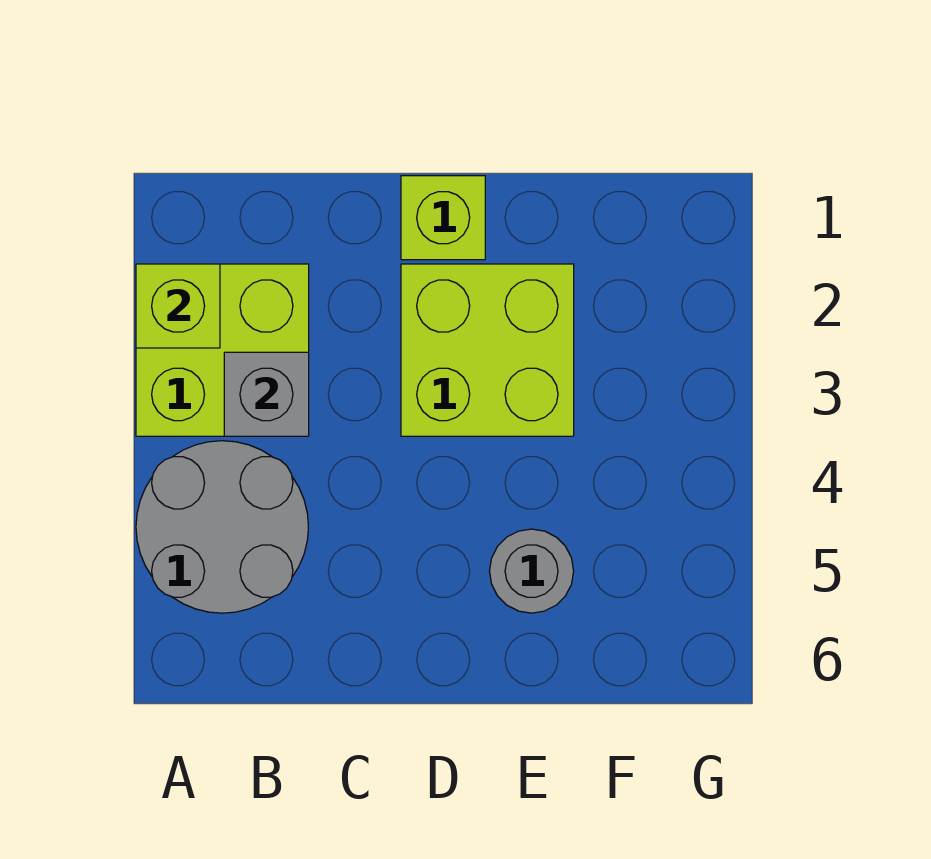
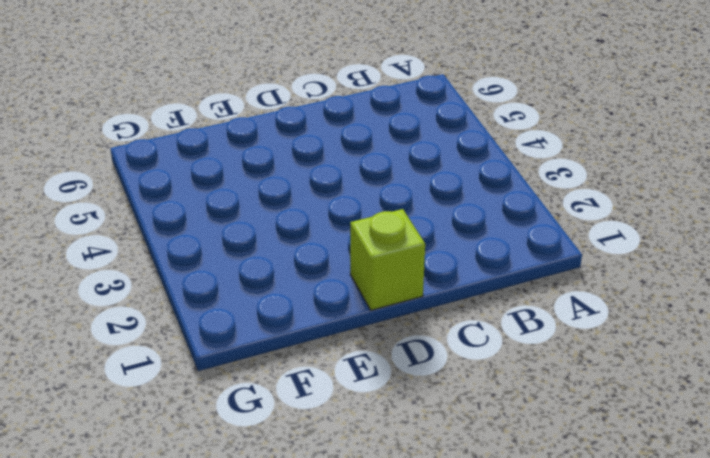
none -> lime brick A2:B3 level 1
none -> grey round brick A4:B5 level 1

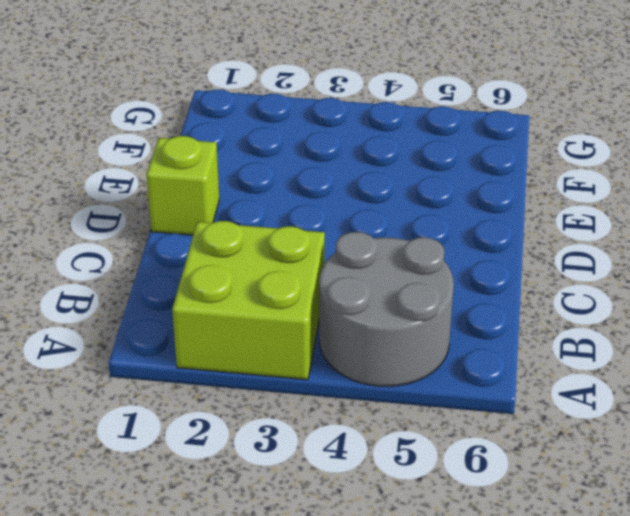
none -> lime brick D2:E3 level 1
none -> grey round brick E5 level 1

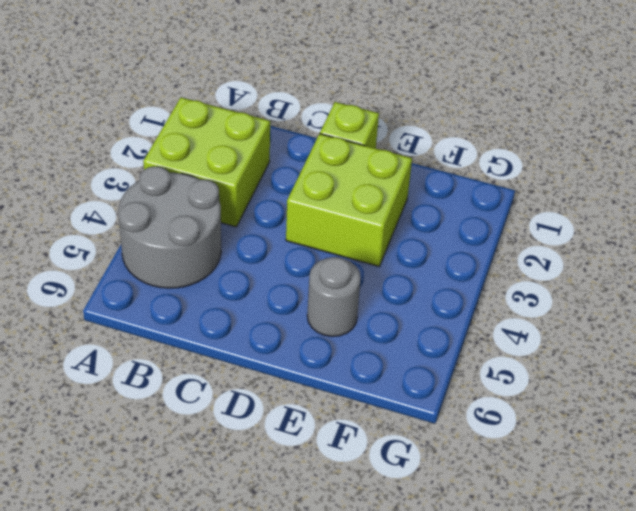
none -> lime brick A2 level 2
none -> grey brick B3 level 2

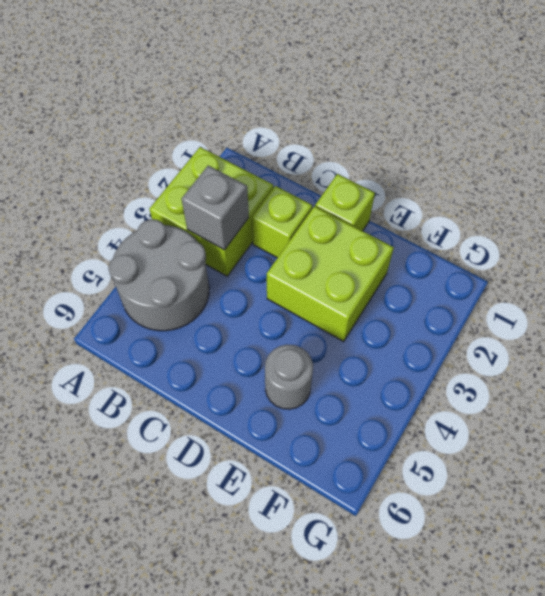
lime brick C2 level 1 -> lime brick A2 level 2

